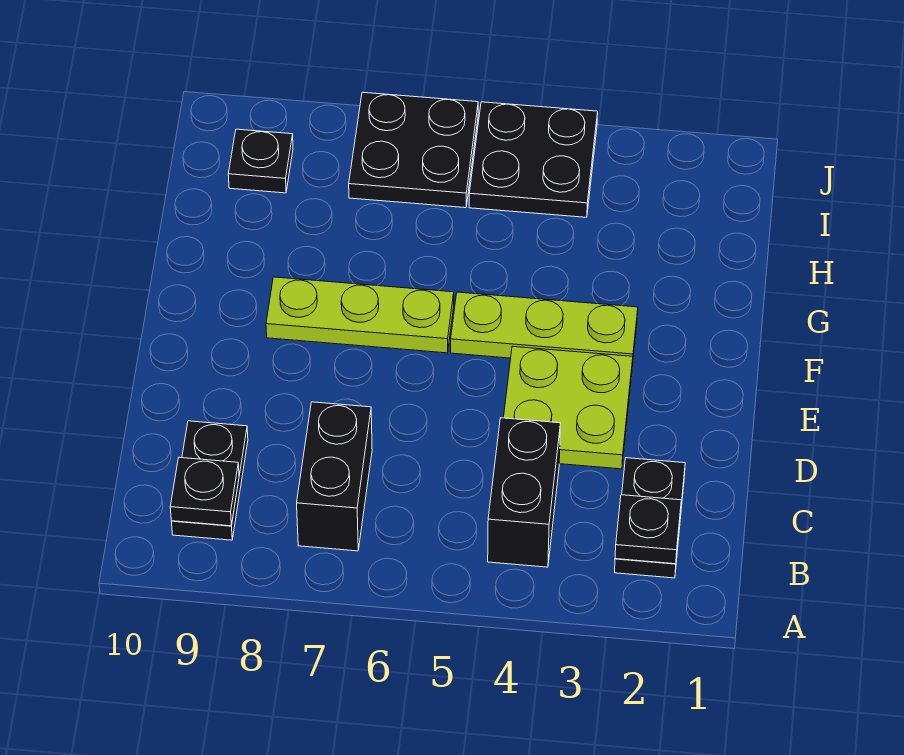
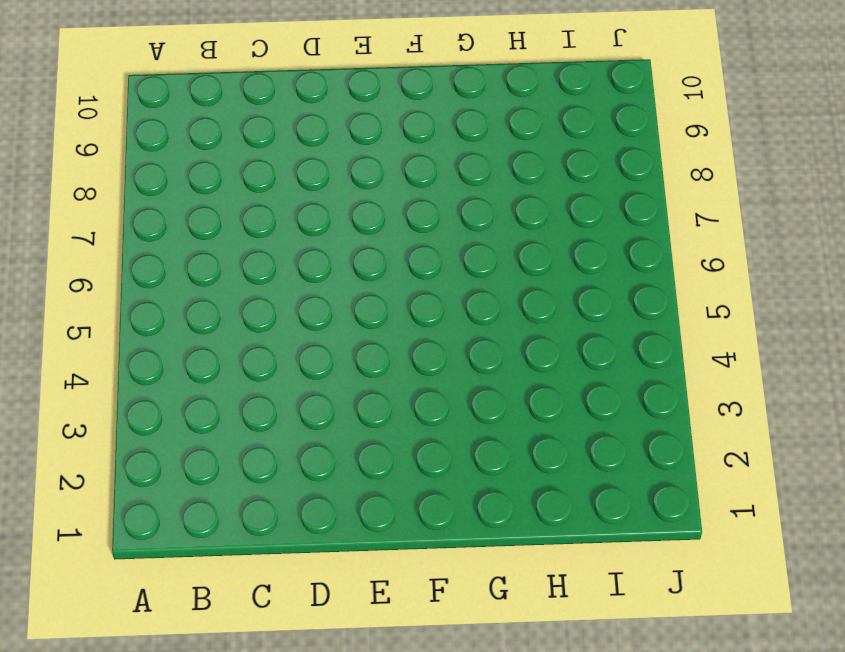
none -> black plate B2:C2 level 1
none -> black brick B4:C4 level 1
none -> black brick B7:C7 level 1

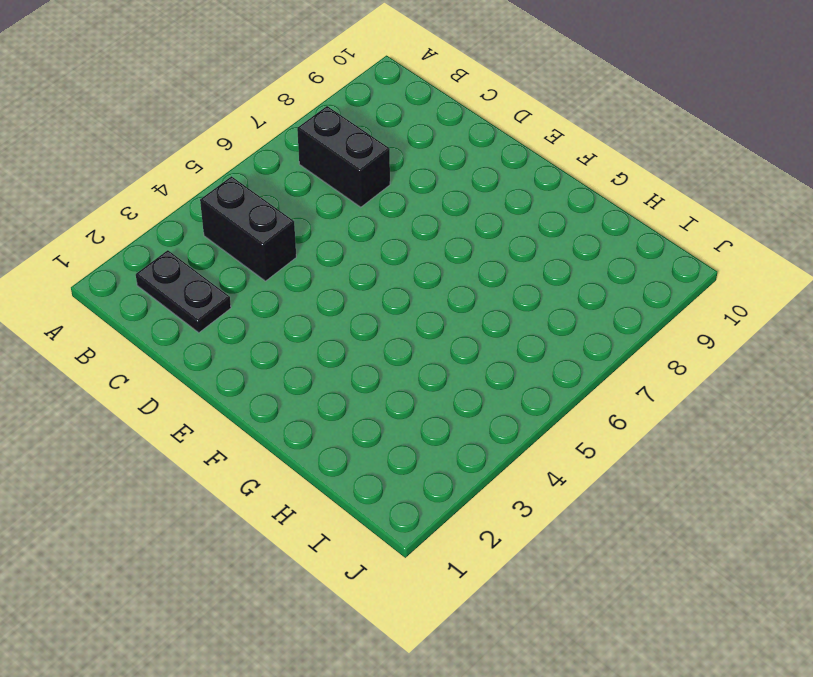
none -> black plate B9:C9 level 1
none -> lime plate D3:E4 level 1
none -> lime plate F3:F5 level 1

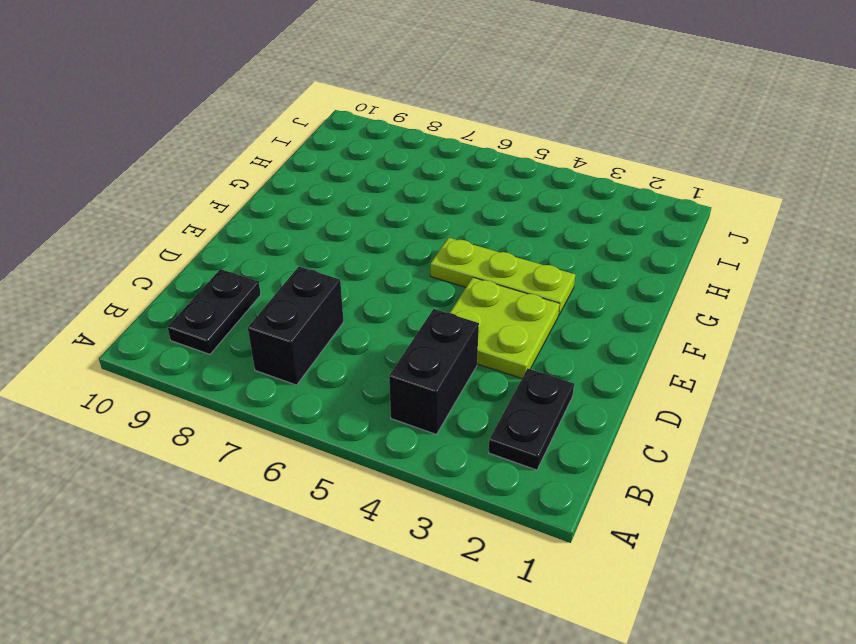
none -> lime plate F6:F8 level 1
none -> black plate I4:J5 level 1
none -> black plate I6:J7 level 1

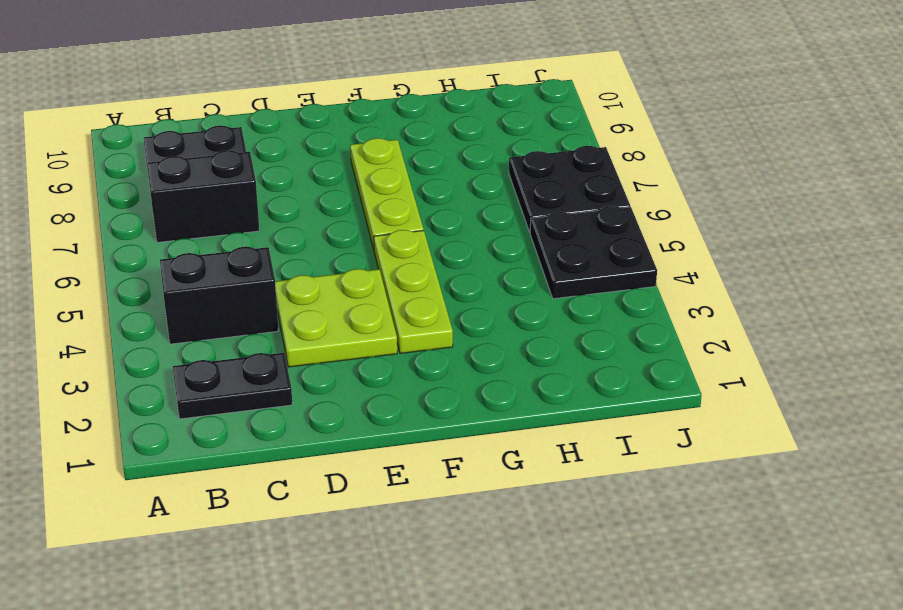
none -> black plate I9 level 1
none -> black plate B2 level 2
none -> black plate B9 level 2

